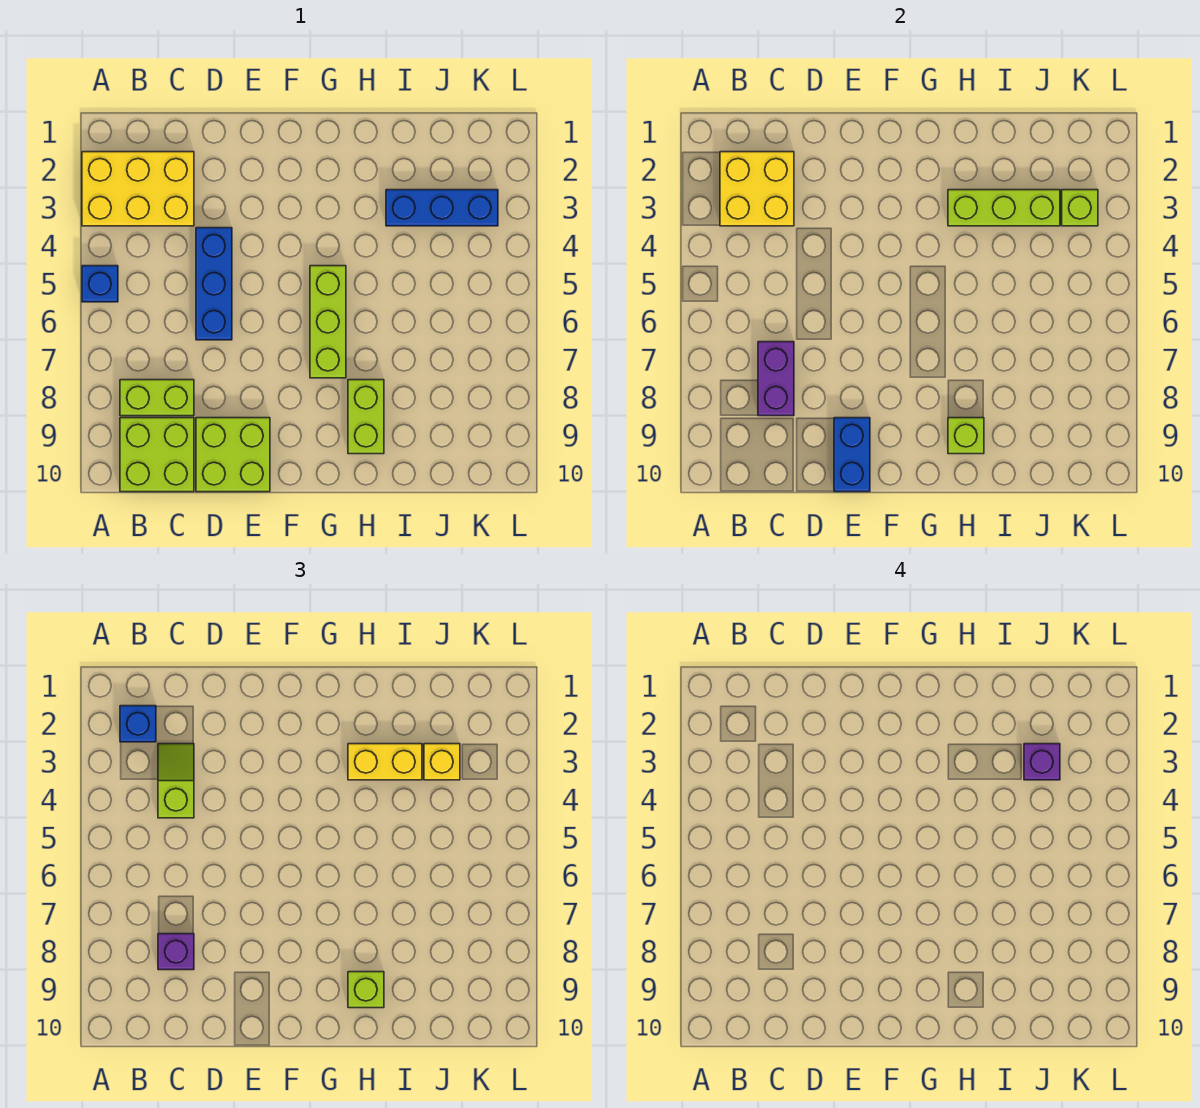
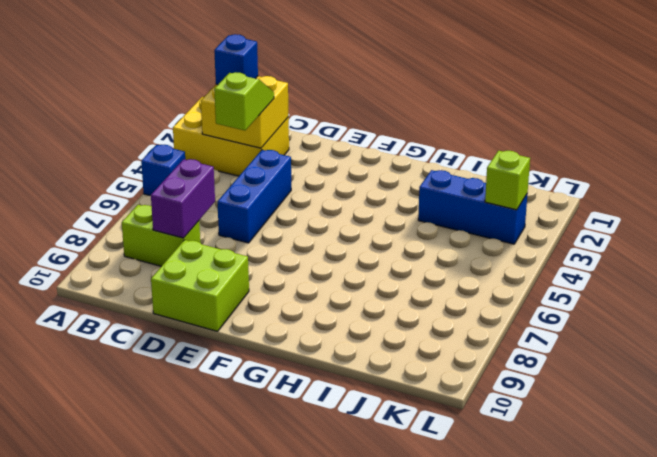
none -> lime brick B9:C10 level 1
none -> lime brick G5:G7 level 1
none -> lime brick H8:H9 level 1

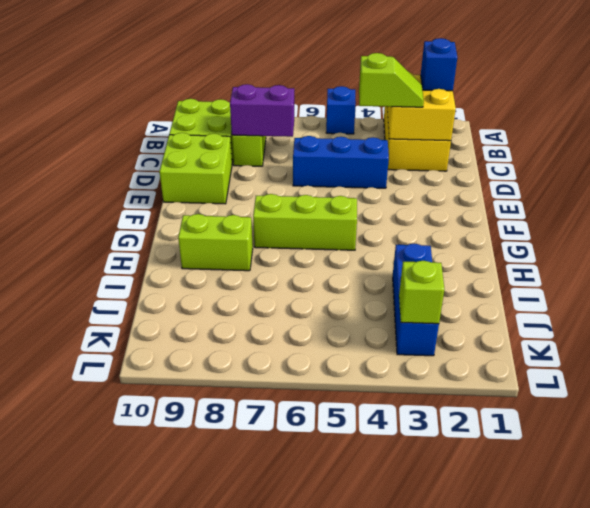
none -> blue brick E9:E10 level 2
none -> lime brick H3:J3 level 2
none -> lime brick H9 level 2

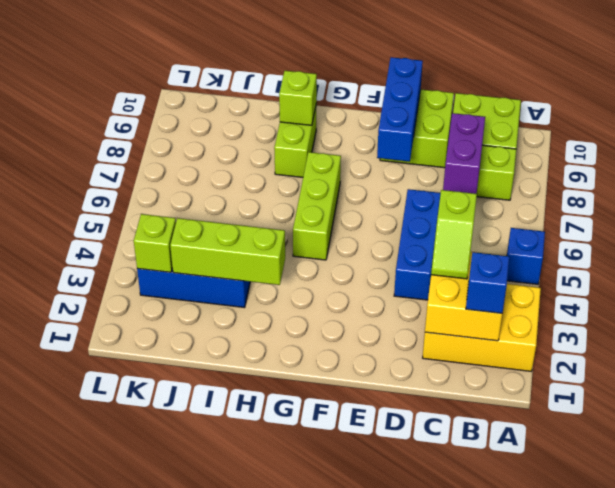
blue brick E8:E10 level 2 -> blue brick E9:E10 level 2
none -> purple brick C8 level 3
none -> yellow brick H3:I3 level 3
none -> lime brick H9 level 3

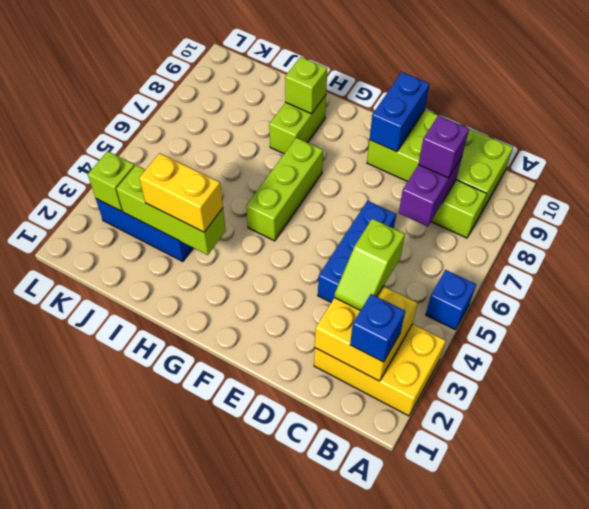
none -> lime brick H9 level 3
none -> yellow brick J3 level 3
none -> purple brick J3 level 4

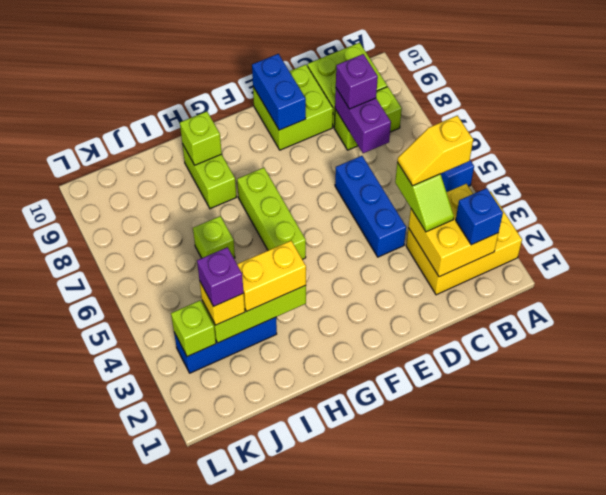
yellow slope B4:C4 level 4 top B -> none
lime brick I6 level 1 -> lime brick H9 level 3

